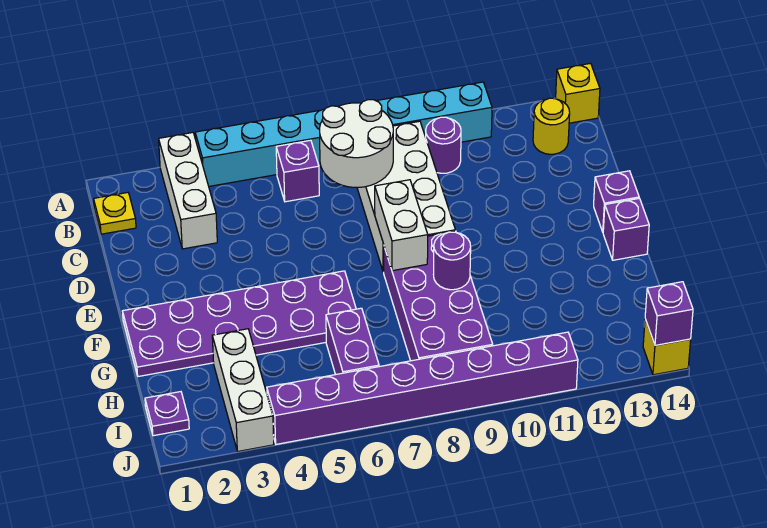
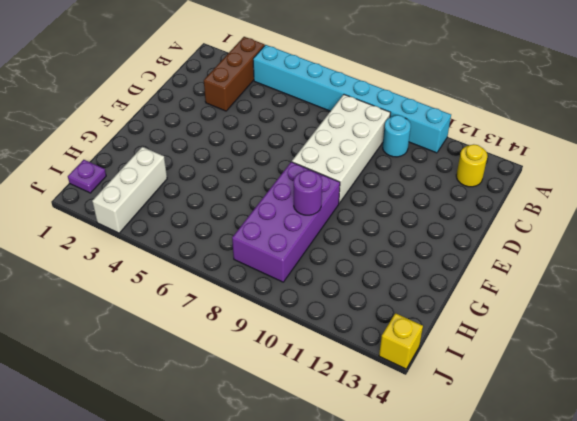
brown brick A3:C3 level 1 -> white brick A3:C3 level 1
cyan round brick B10 level 1 -> purple round brick B10 level 1
none -> yellow brick A14 level 1
none -> yellow plate B1 level 1
none -> purple brick B6 level 1

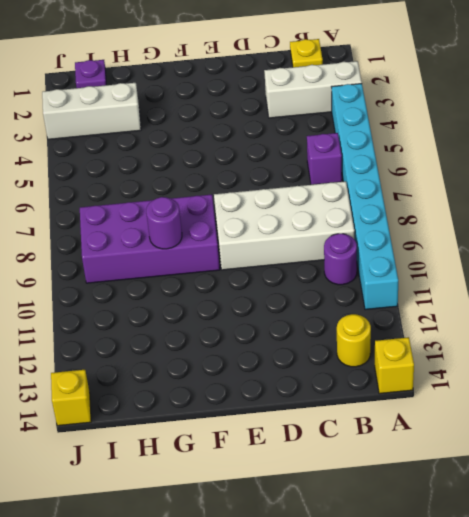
none -> purple brick E14 level 1
none -> purple plate F1:G6 level 1
none -> purple brick F14 level 1

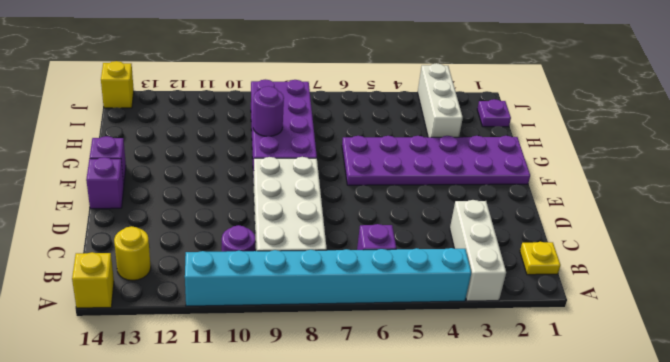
none -> purple brick H6:I6 level 1
none -> purple brick J4:J11 level 1
none -> white round brick B7:C8 level 2

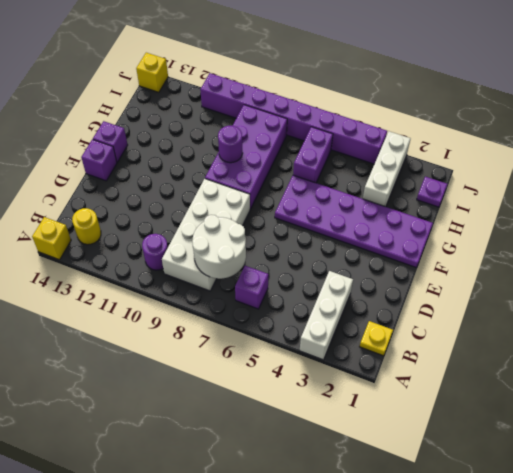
none -> cyan brick A4:A11 level 1
none -> white brick E8:F8 level 2
none -> purple brick J14 level 2

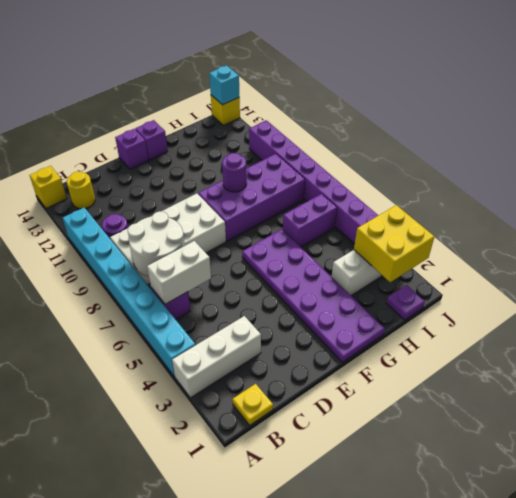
white brick B6:C6 level 2 -> white brick E8:F8 level 2
yellow brick I2:J3 level 2 -> none
cyan brick J14 level 2 -> purple brick J14 level 2

